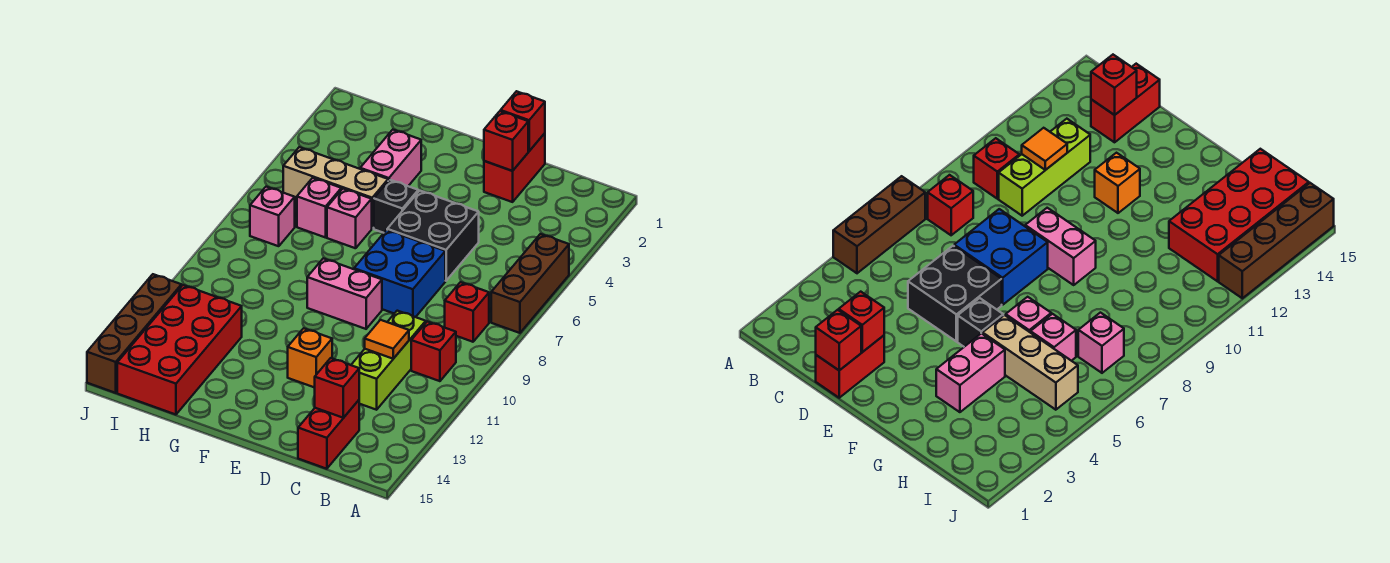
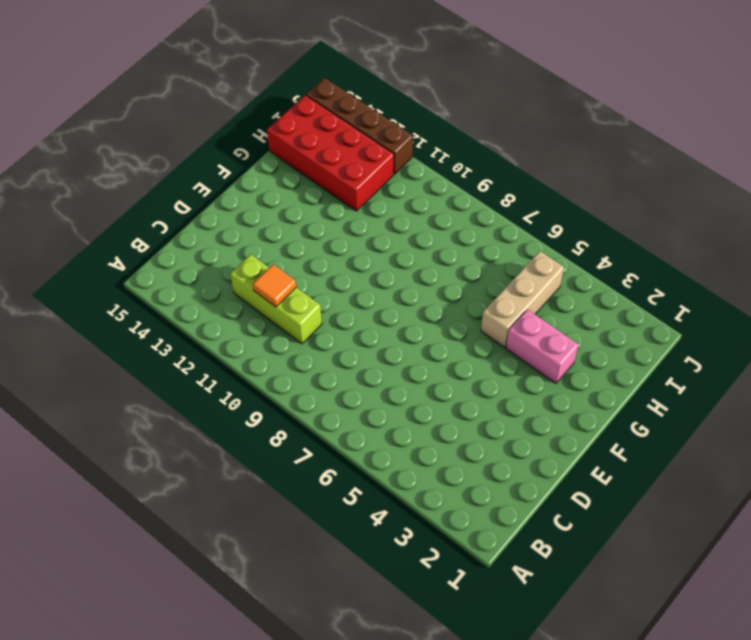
none -> brown brick A5:A7 level 1
none -> red brick B8 level 1
none -> red brick B10 level 1

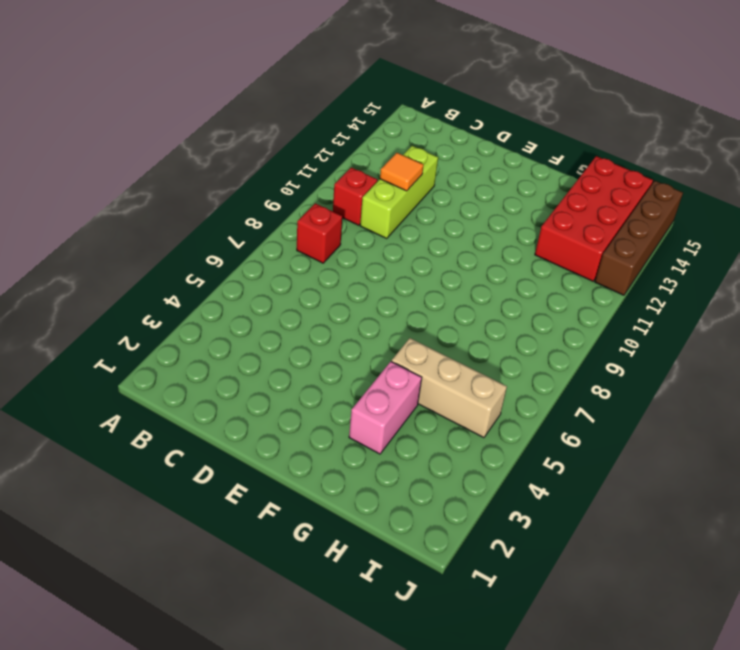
none -> brown brick A5:A7 level 1
none -> red brick C14:C15 level 1
none -> red brick D1:D2 level 1

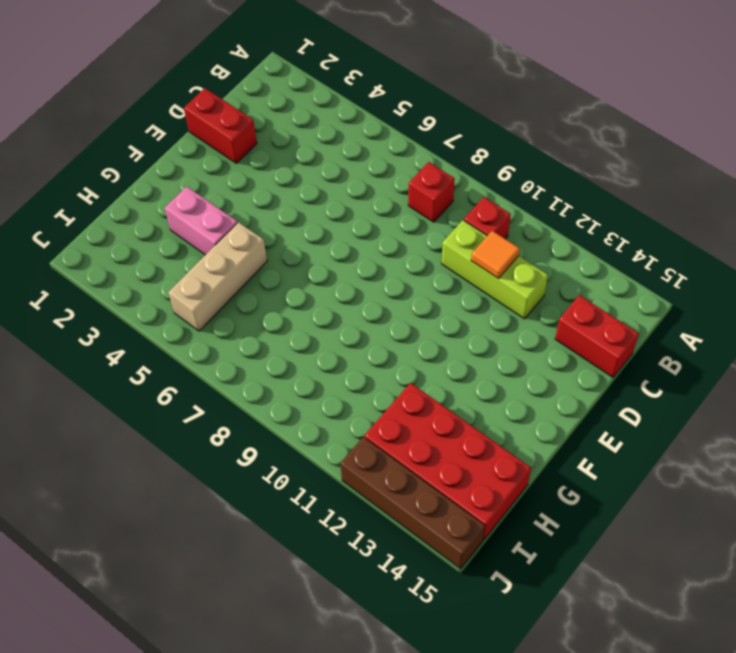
none -> brown brick A5:A7 level 1
none -> black brick D5:E6 level 1
none -> blue brick D7:E8 level 1

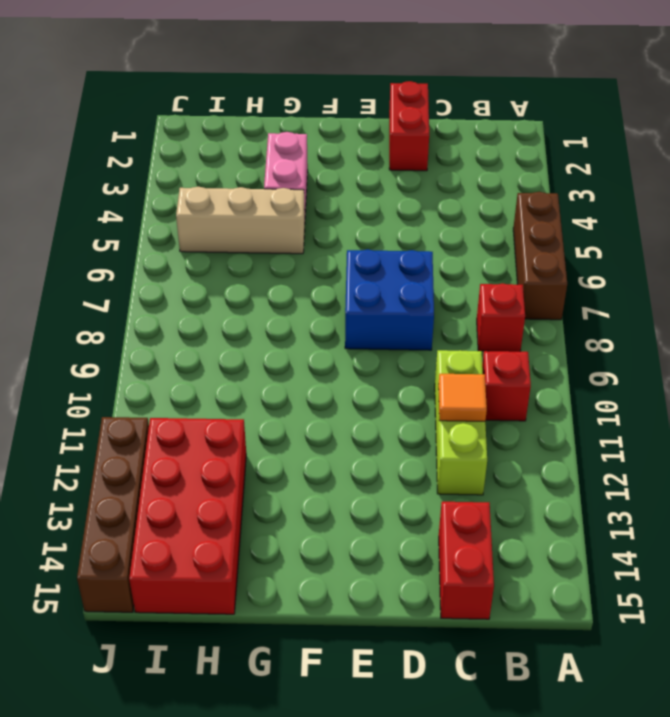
none -> black brick D5:E6 level 1
none -> pink brick E9:F9 level 1
none -> orange brick E12 level 1

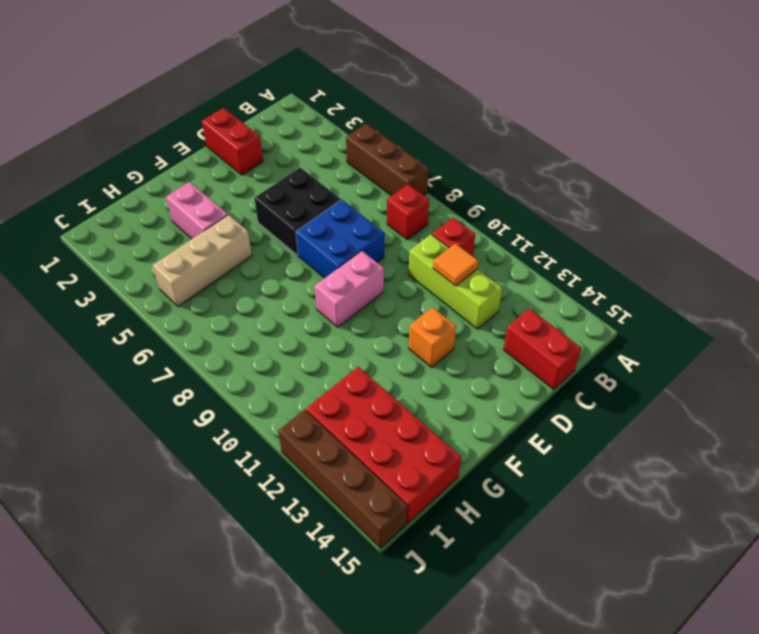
none -> black brick F5 level 1
none -> pink brick G6 level 1
none -> pink brick H6 level 1

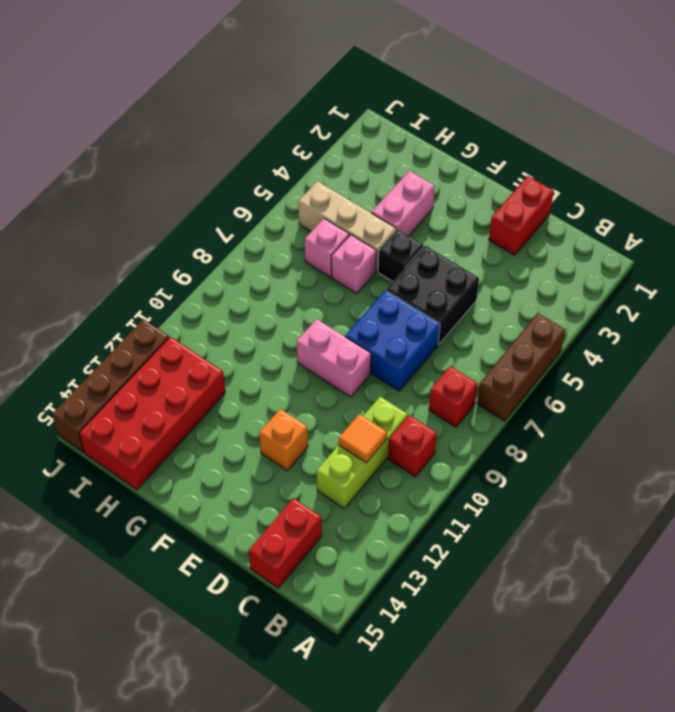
none -> pink brick I7 level 1
none -> red brick C14 level 2
none -> red brick D1 level 2

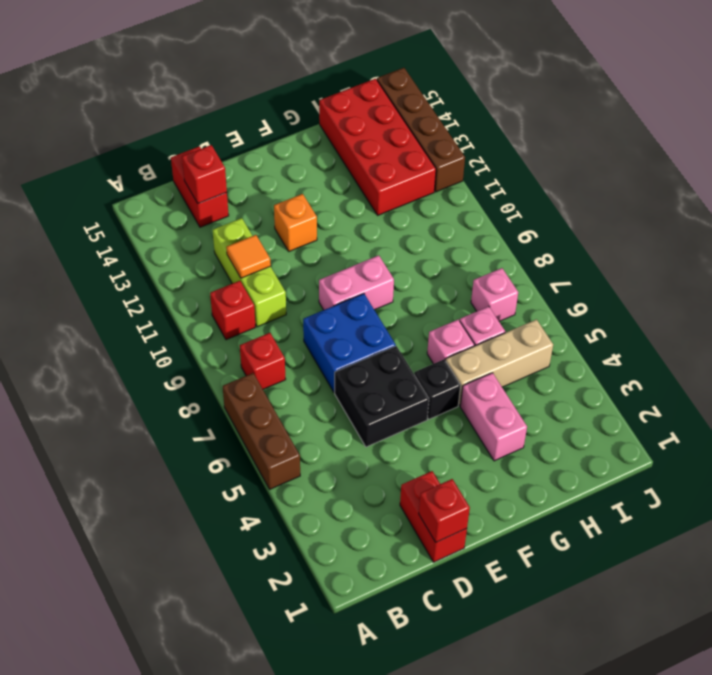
none -> red brick D2 level 2

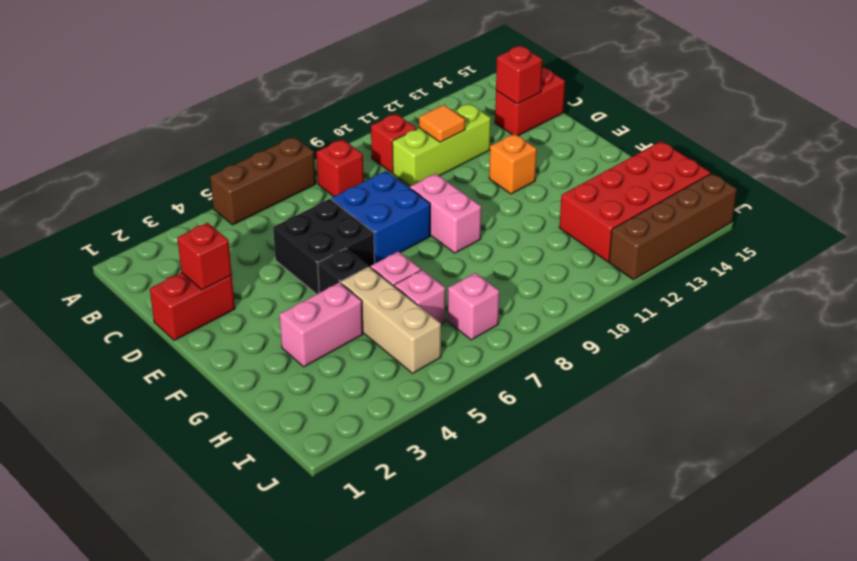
none -> red brick D1 level 2

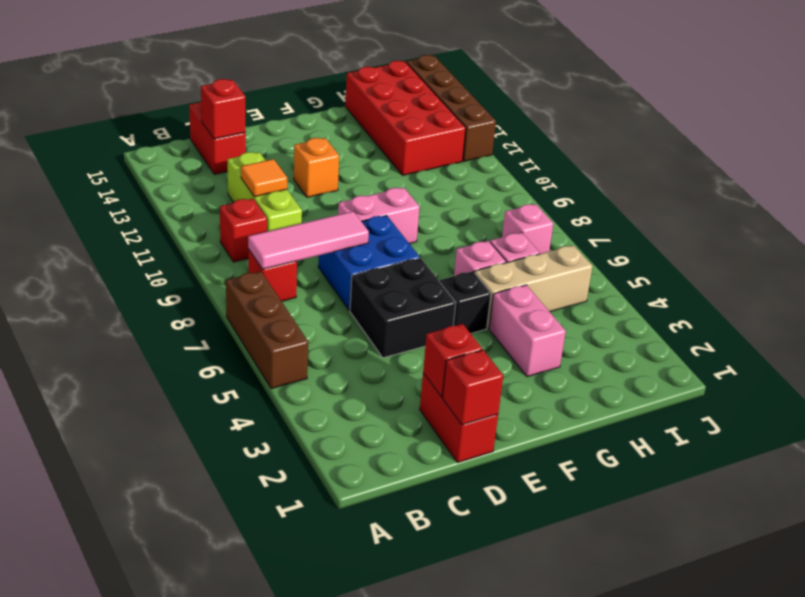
pink tile B8:D8 level 2 -> none

